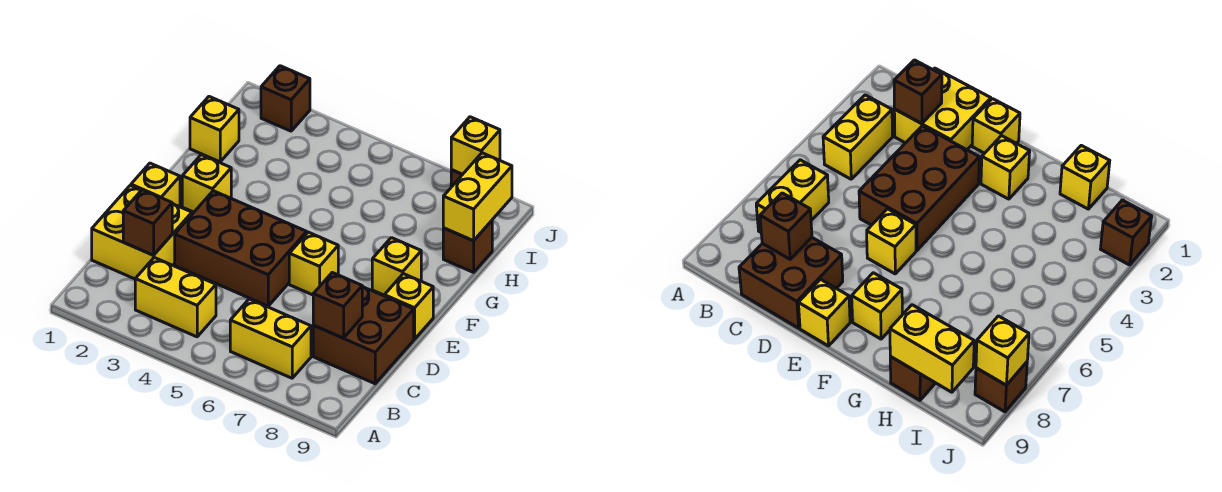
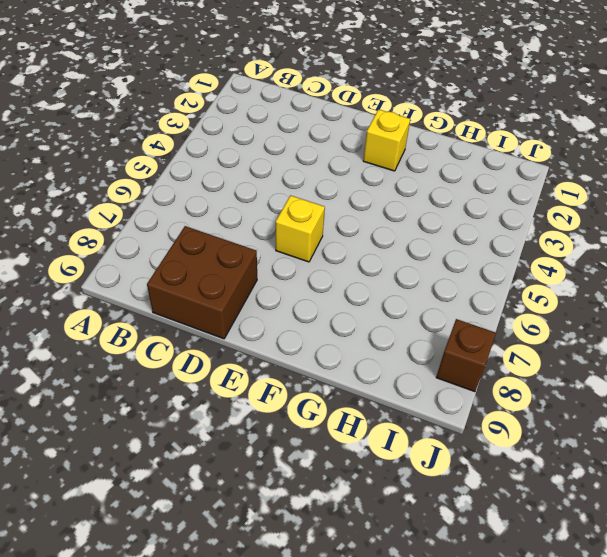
none -> yellow brick B3:B4 level 1
none -> yellow brick B6:B7 level 1
none -> yellow brick C1:D2 level 1

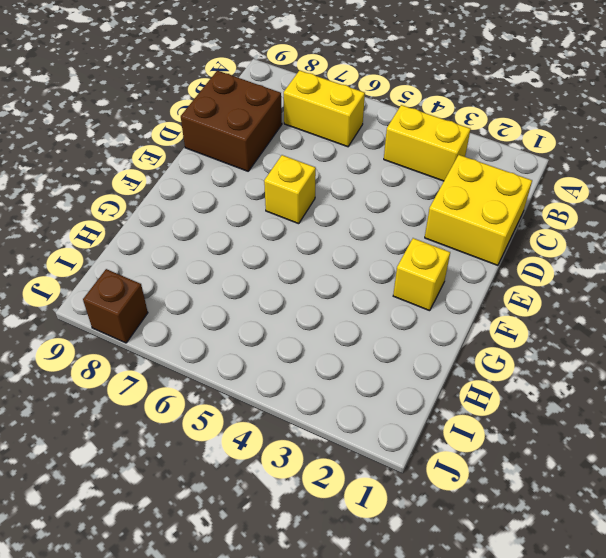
none -> brown brick D3:E5 level 1
none -> yellow brick E1 level 1
none -> yellow brick E9 level 1

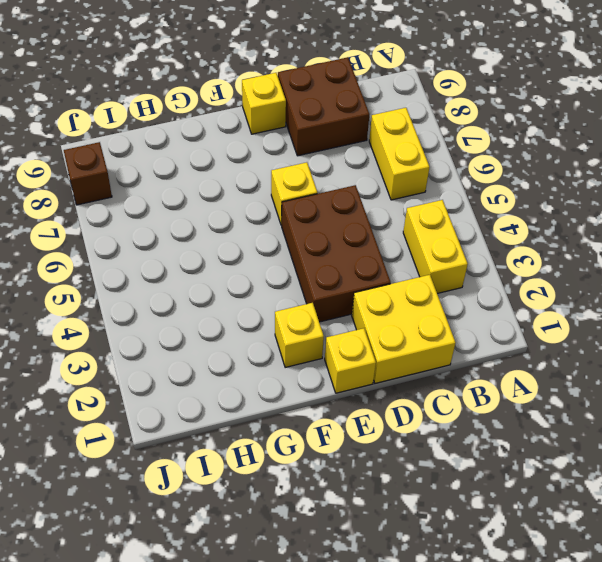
none -> yellow brick F8 level 1
none -> yellow brick H1 level 1
none -> brown brick H9 level 1

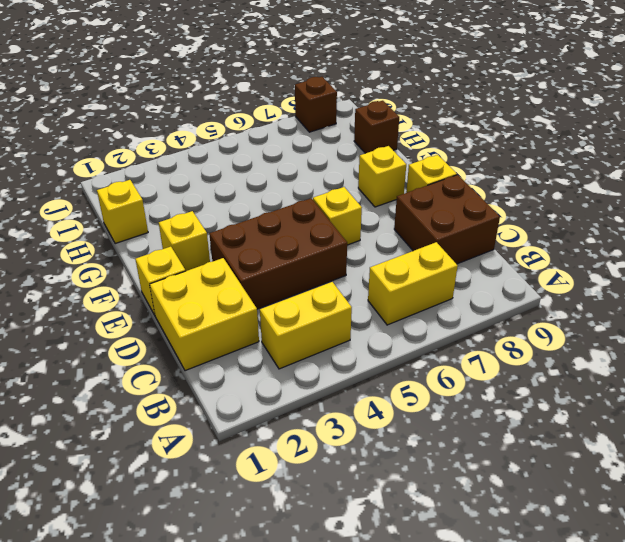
none -> brown brick J2 level 1
none -> brown brick C2 level 2
none -> brown brick C8 level 2

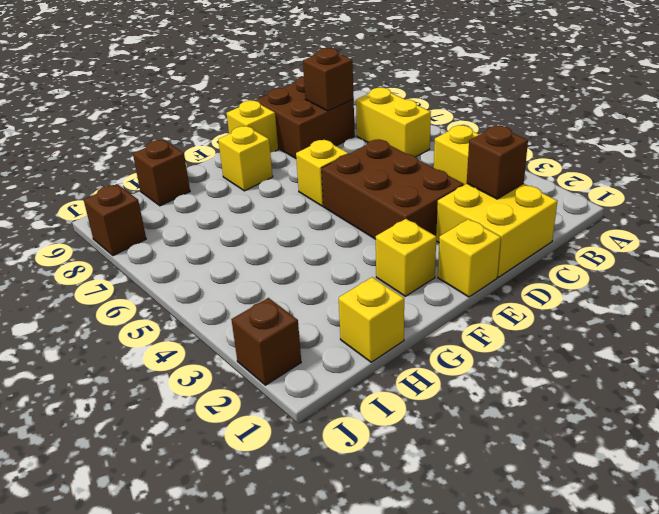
none -> yellow brick H9:I9 level 2
none -> yellow brick J8 level 2

